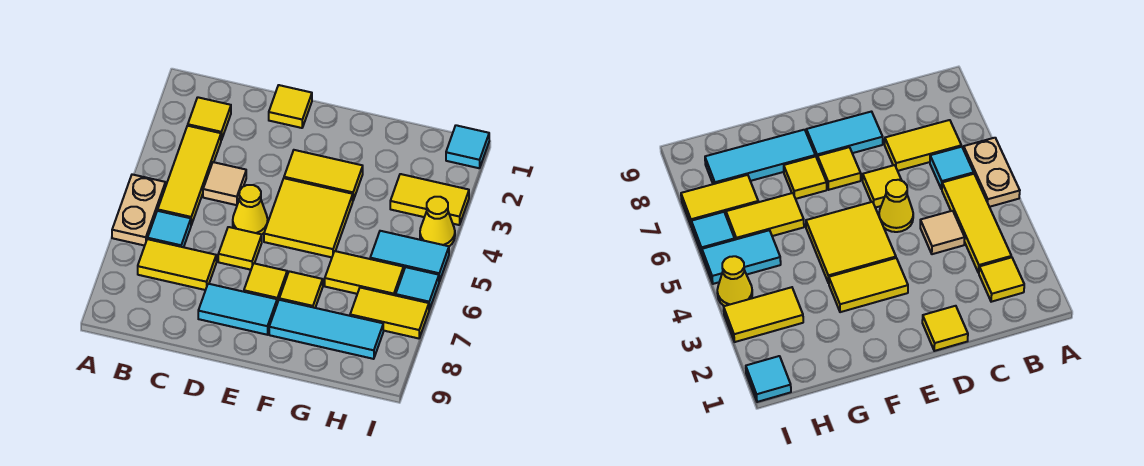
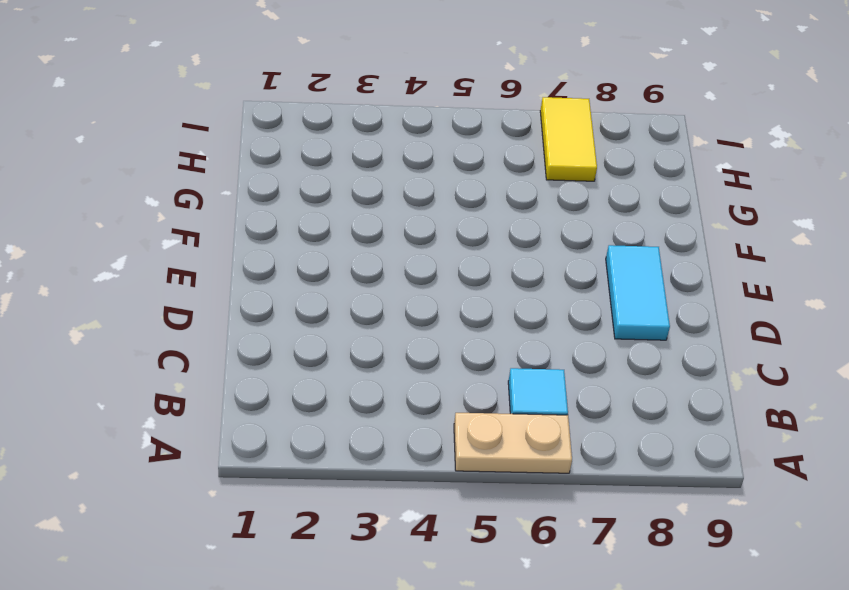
none -> yellow tile B2 level 1
none -> yellow tile B3:B5 level 1
none -> yellow tile B7:C7 level 1

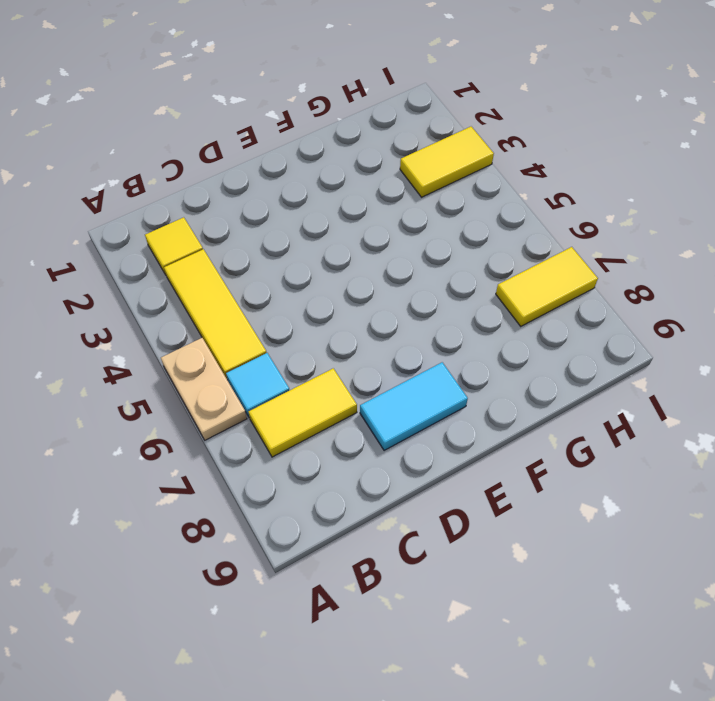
none -> tan tile C4 level 1
none -> yellow tile D1 level 1
none -> yellow cone D5 level 1

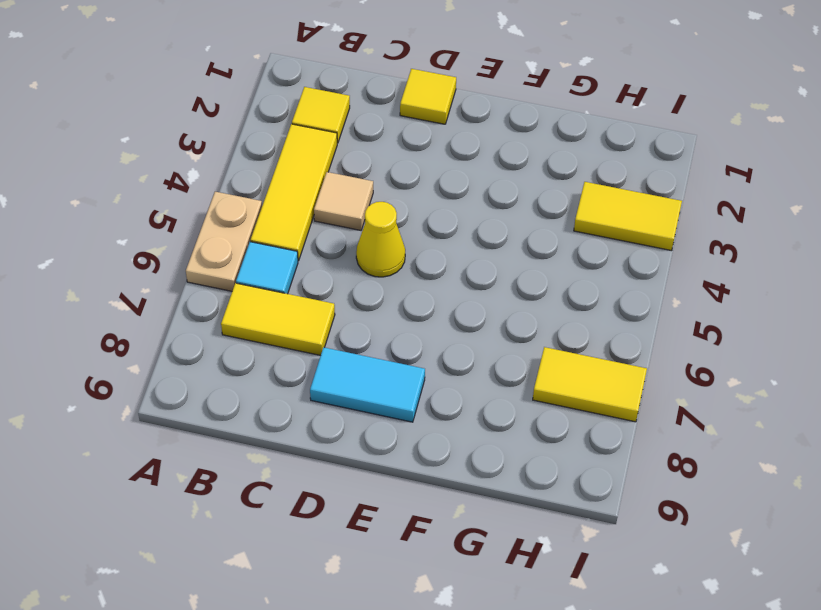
none -> yellow tile D6 level 1
none -> yellow tile E3:F3 level 1
none -> yellow tile E4:F5 level 1

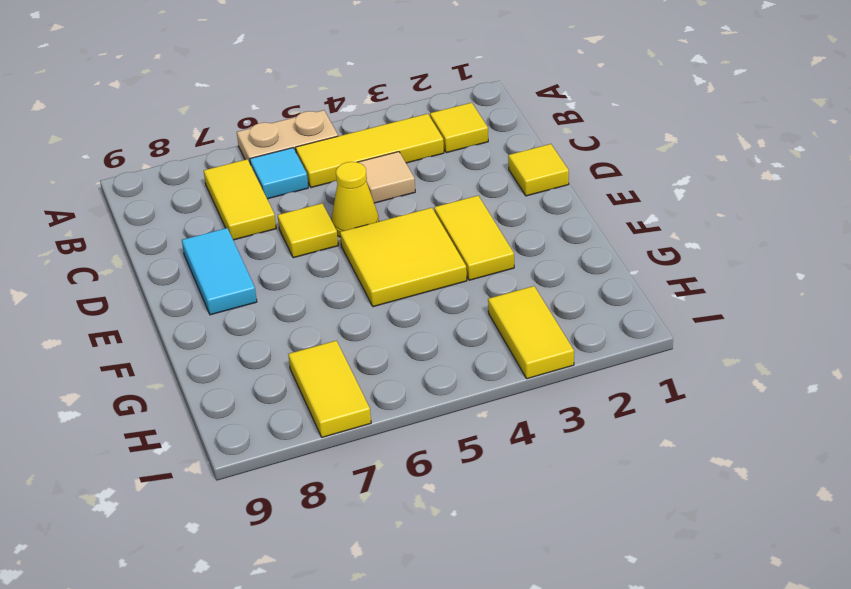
none -> yellow tile E7 level 1
none -> yellow tile F7 level 1
none -> cyan tile F8:H8 level 1

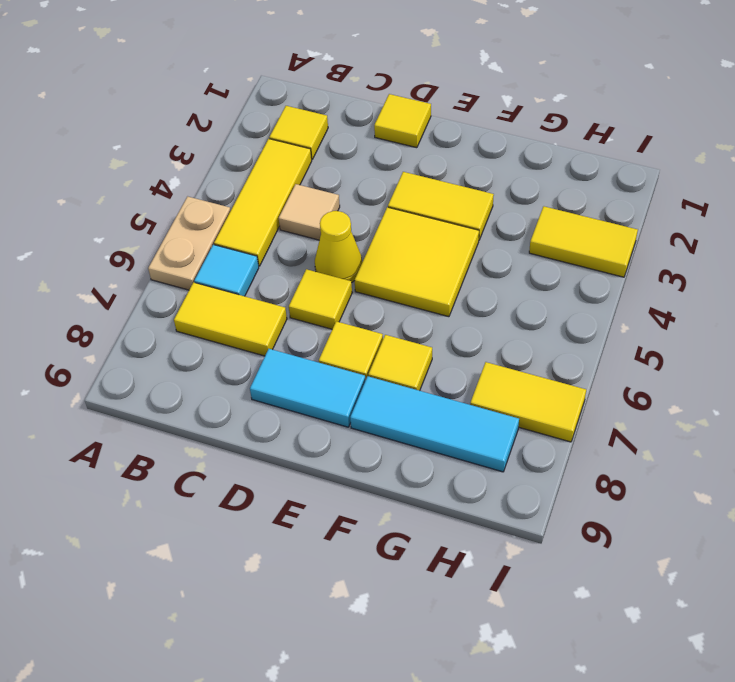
none -> yellow tile G6:H6 level 1
none -> cyan tile H5:I5 level 1
none -> cyan tile I1 level 1

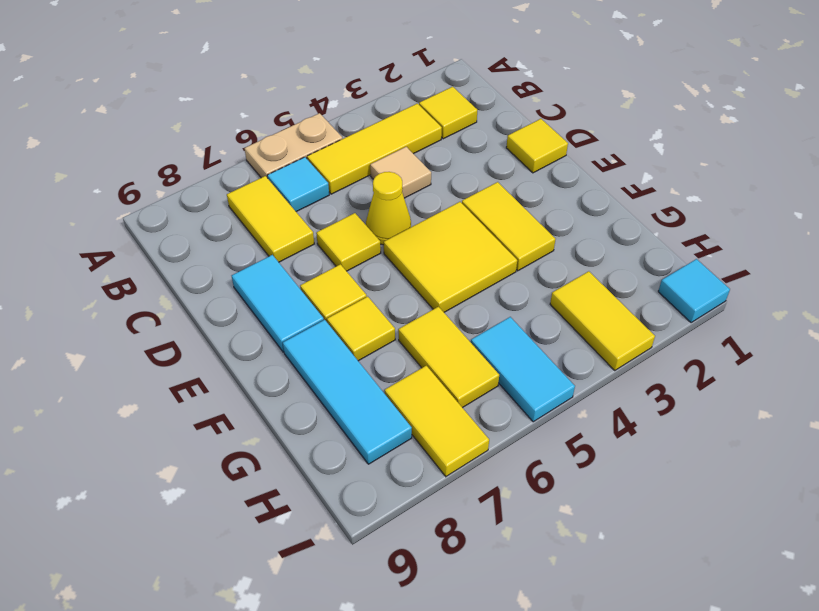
none -> yellow cone I4 level 1
none -> cyan tile I6 level 1

